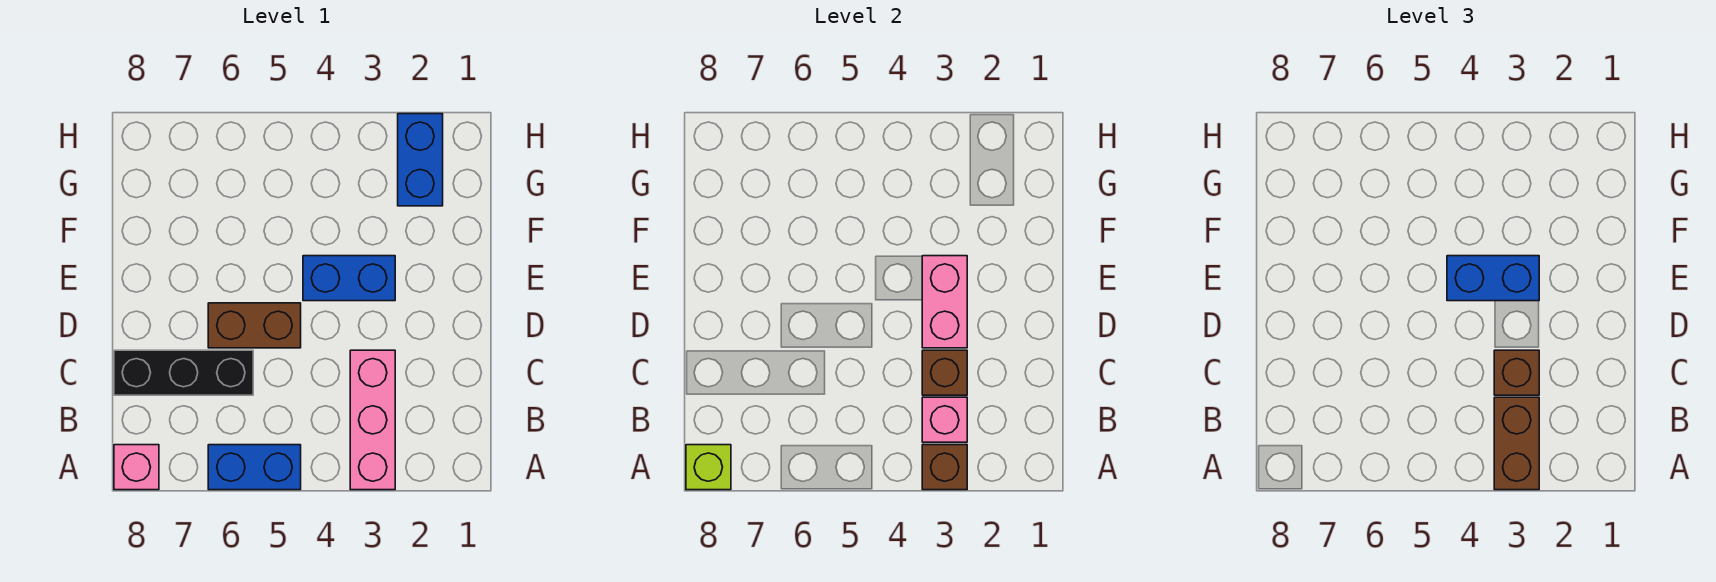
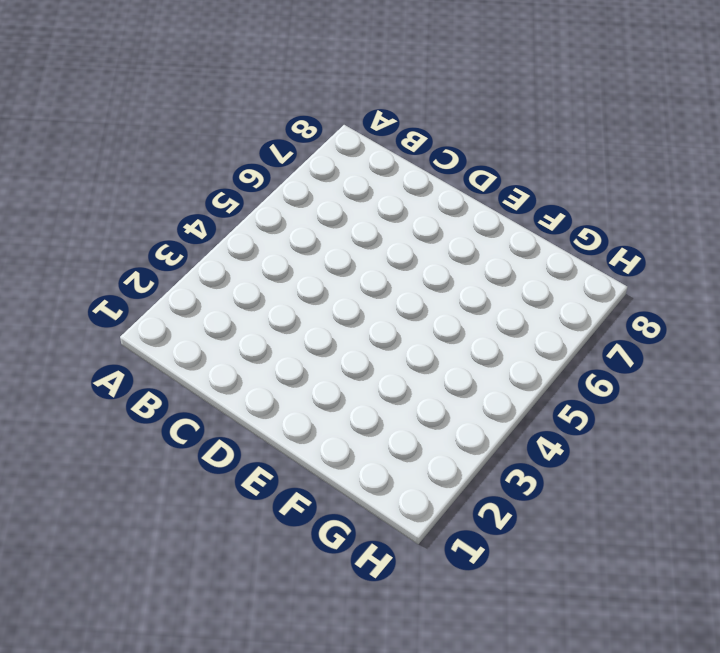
none -> pink brick A3:C3 level 1
none -> blue brick A5:A6 level 1
none -> pink brick A8 level 1

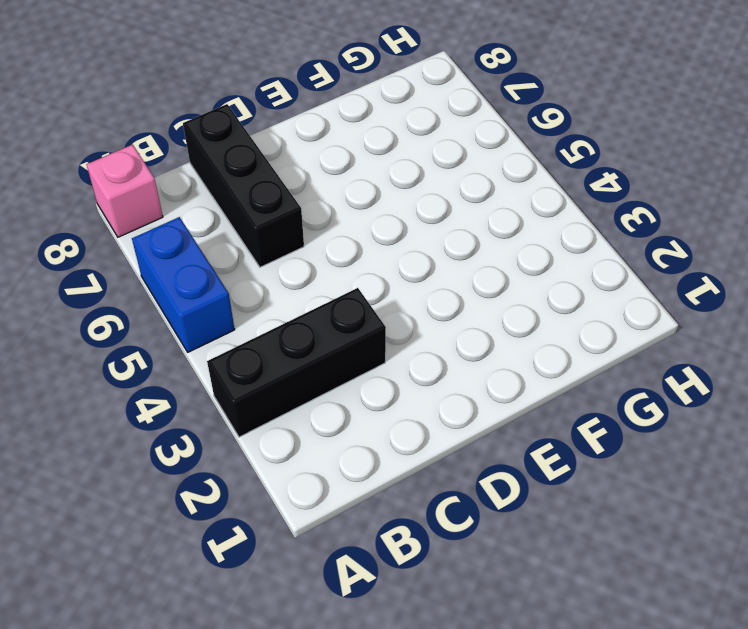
black brick A3:C3 level 1 -> pink brick A3:C3 level 1
none -> brown brick D5:D6 level 1
none -> blue brick E3:E4 level 1
none -> blue brick G2:H2 level 1

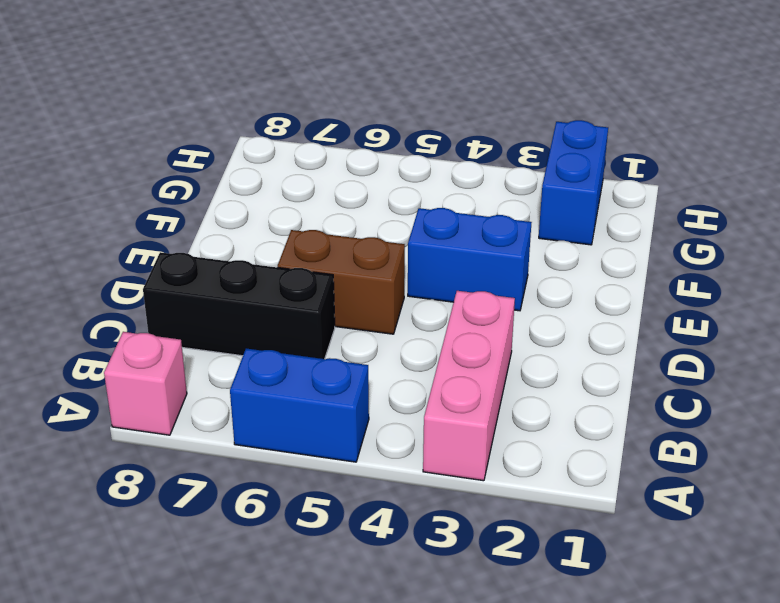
none -> brown brick A3 level 2
none -> lime brick A8 level 2
none -> pink brick B3 level 2

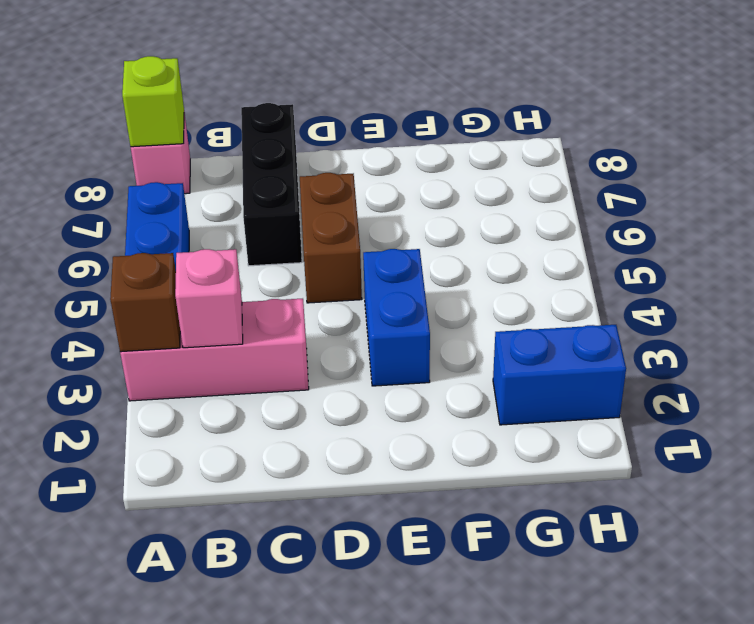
none -> brown brick C3 level 2
none -> pink brick D3:E3 level 2
none -> brown brick A3:B3 level 3

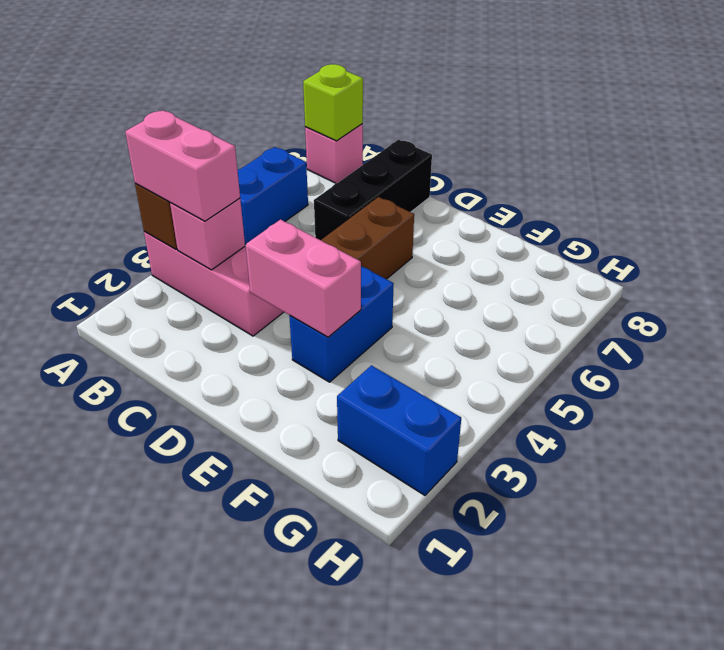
pink brick A3:B3 level 3 -> brown brick A3:B3 level 3
none -> brown brick C3 level 2
none -> brown brick C3 level 3
none -> blue brick E3:E4 level 3

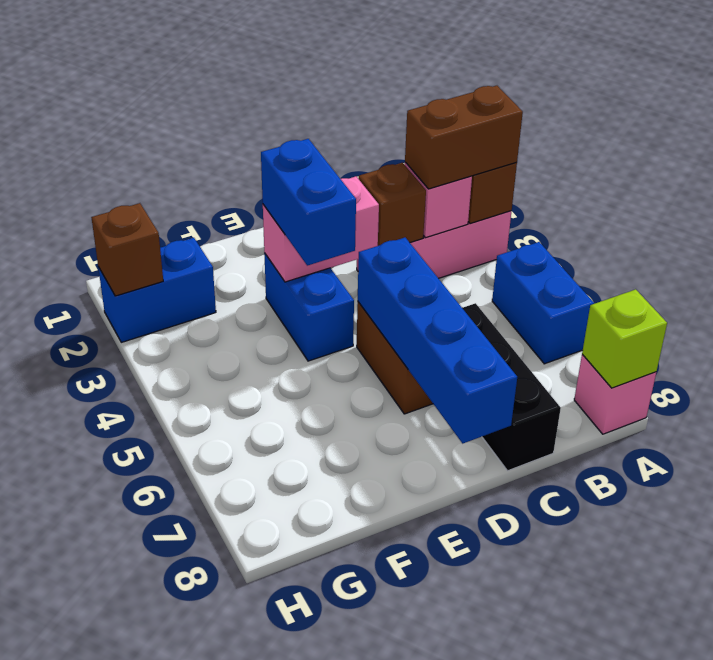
blue brick D5:D8 level 2 -> none
brown brick H2 level 2 -> brown brick C3 level 3

